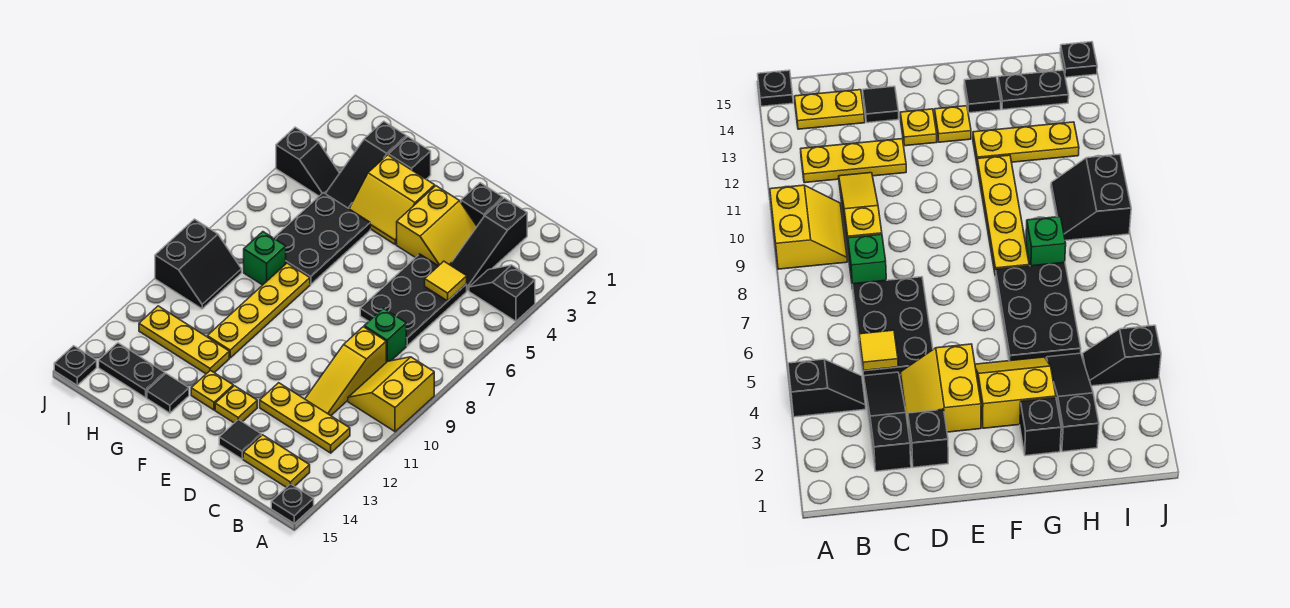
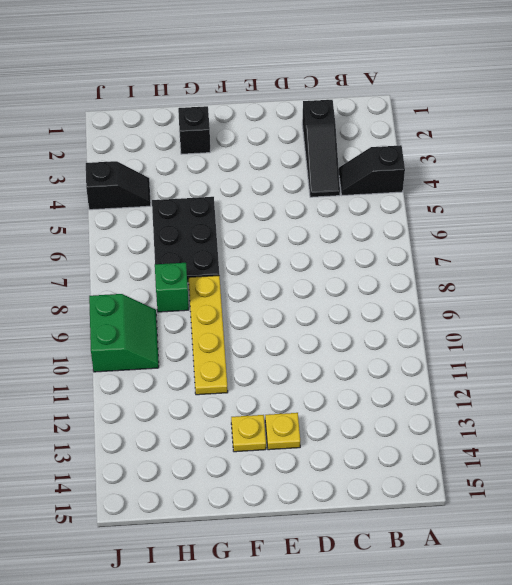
green slope I9:J10 level 1 top J -> black slope I9:J10 level 1 top J
none -> yellow slope A9:B10 level 1 top A
none -> black plate A15 level 1
none -> yellow plate B12:D12 level 1

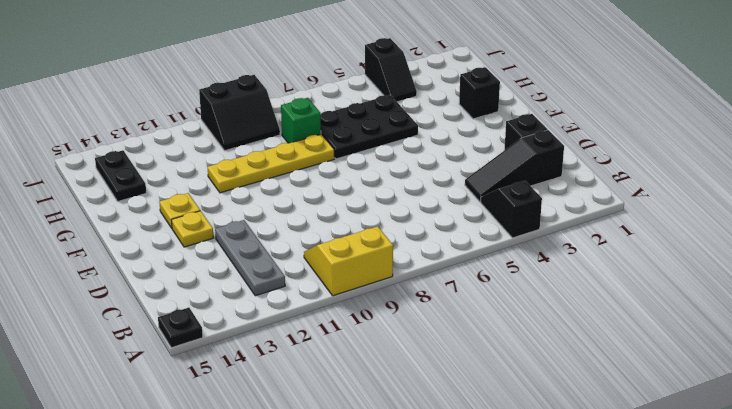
grey plate B12:D12 level 1 -> yellow plate B12:D12 level 1
none -> yellow plate B14:C14 level 1
none -> black plate C5:D7 level 1
none -> green brick C8 level 1

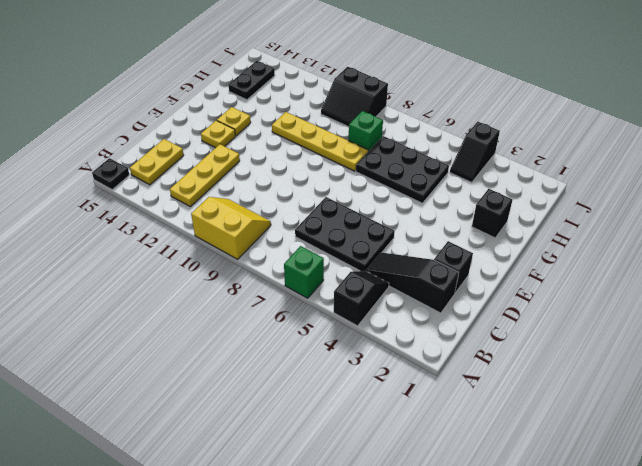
green brick A6 level 1 -> green brick C8 level 1
none -> yellow slope C9:C11 level 1 top 9
none -> yellow slope D3:E4 level 1 top E
none -> black tile D14 level 1

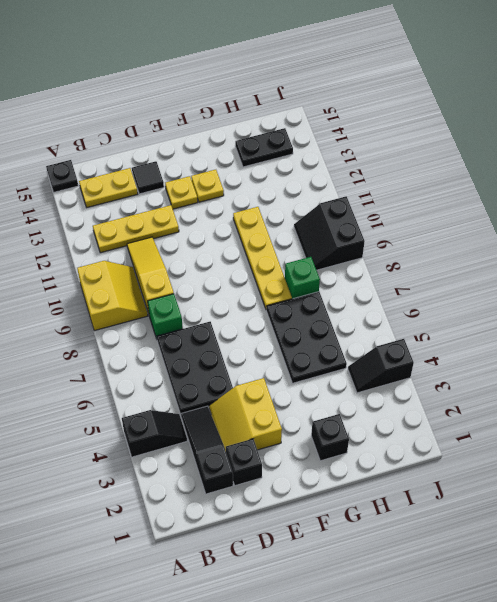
none -> yellow slope F3:G4 level 1 top 3
none -> yellow plate G12:I12 level 1
none -> black tile G14 level 1

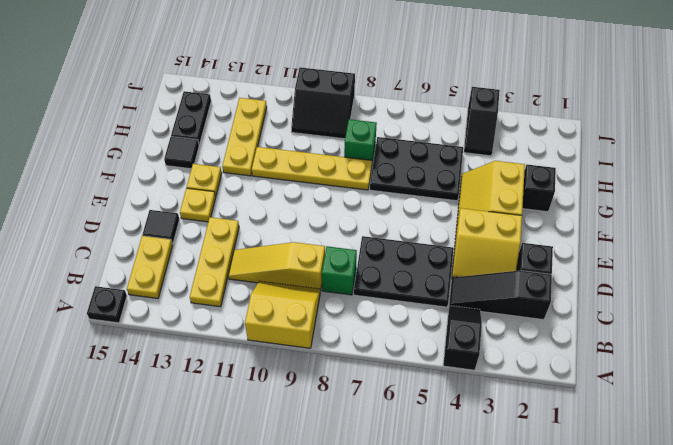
none -> black slope H2:H4 level 1 top 2
none -> black plate J15 level 1
none -> yellow tile C5 level 2

